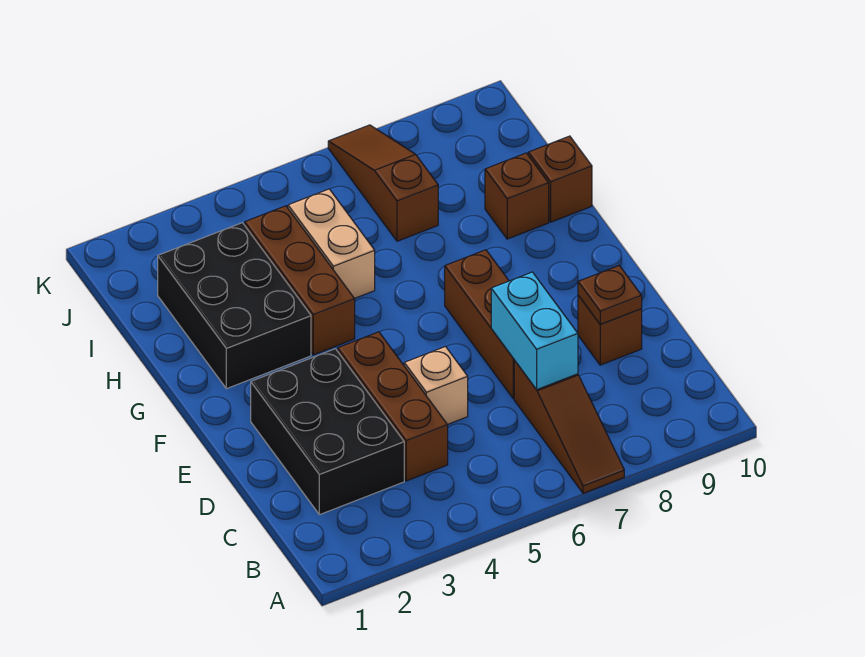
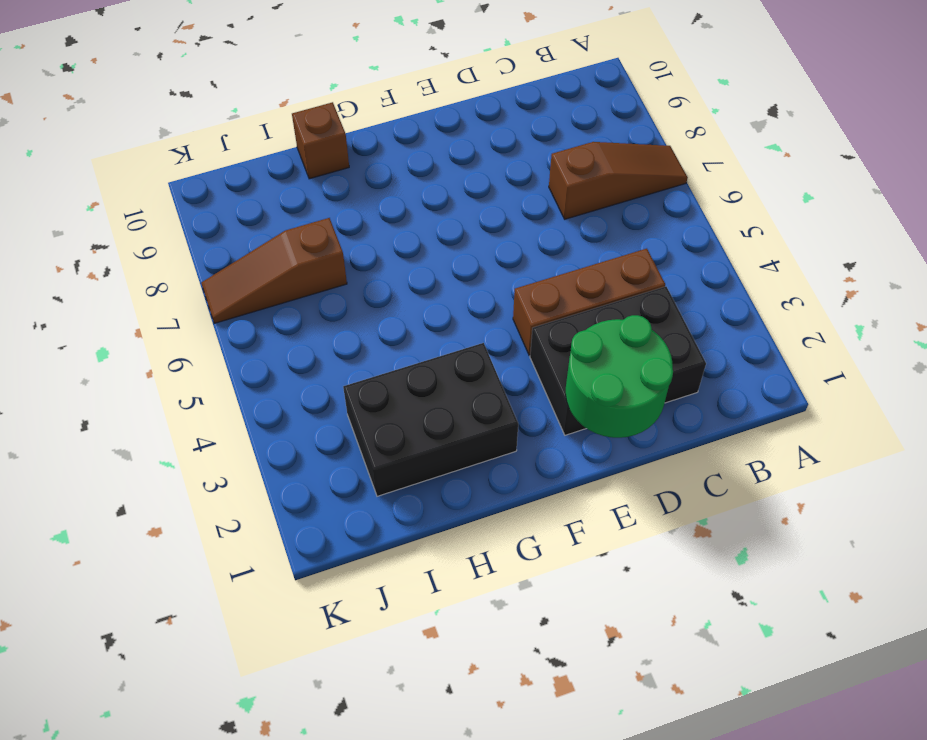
green round brick D1:E2 level 2 -> none
none -> tan brick D5 level 1
none -> brown brick D7:F7 level 1
none -> brown brick D9 level 1

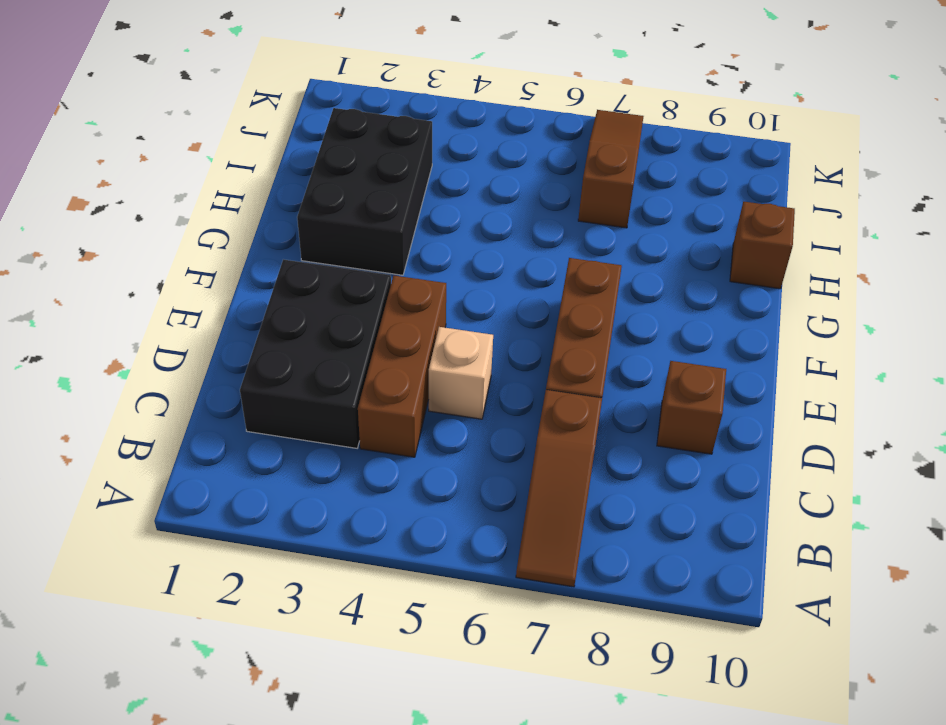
none -> brown brick G4:I4 level 1
none -> tan brick H5:I5 level 1
none -> brown brick H9 level 1

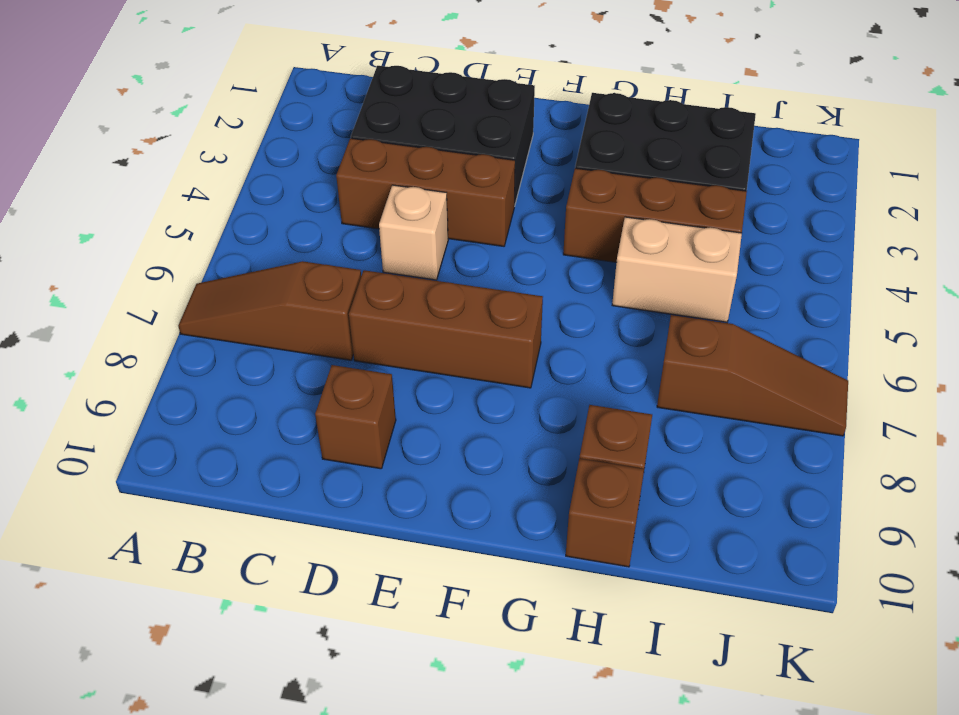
none -> cyan brick C7:D7 level 2
none -> brown plate D9 level 2

